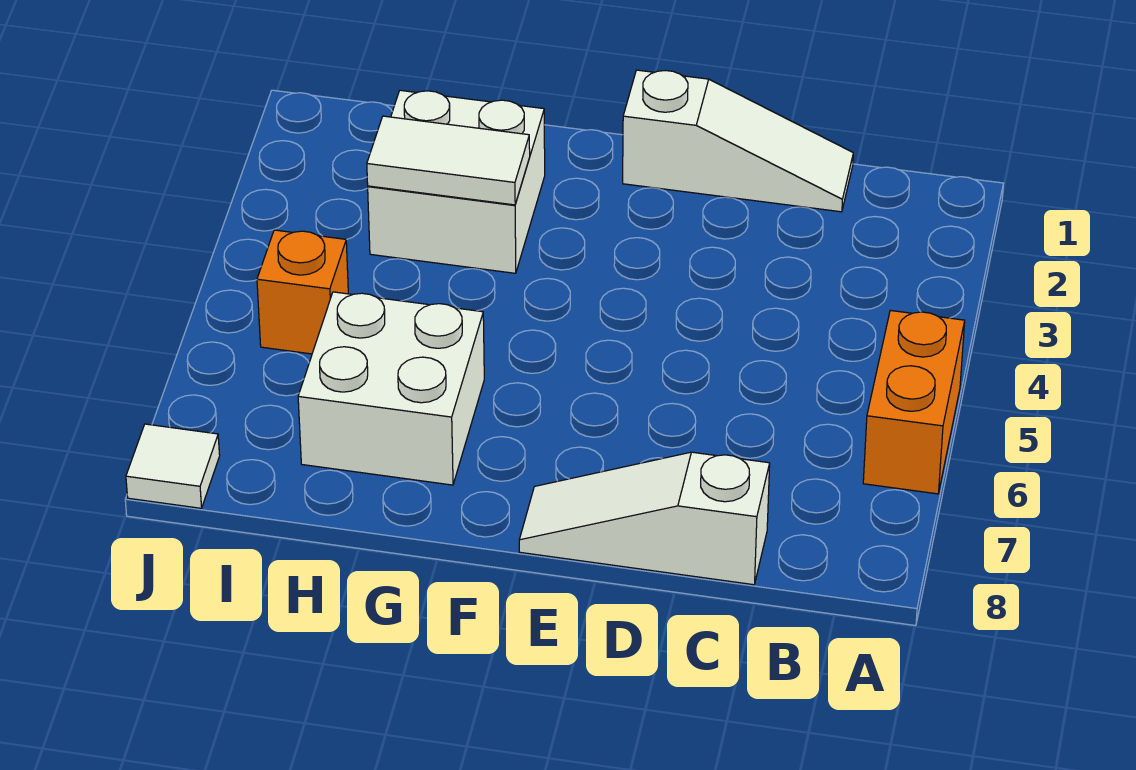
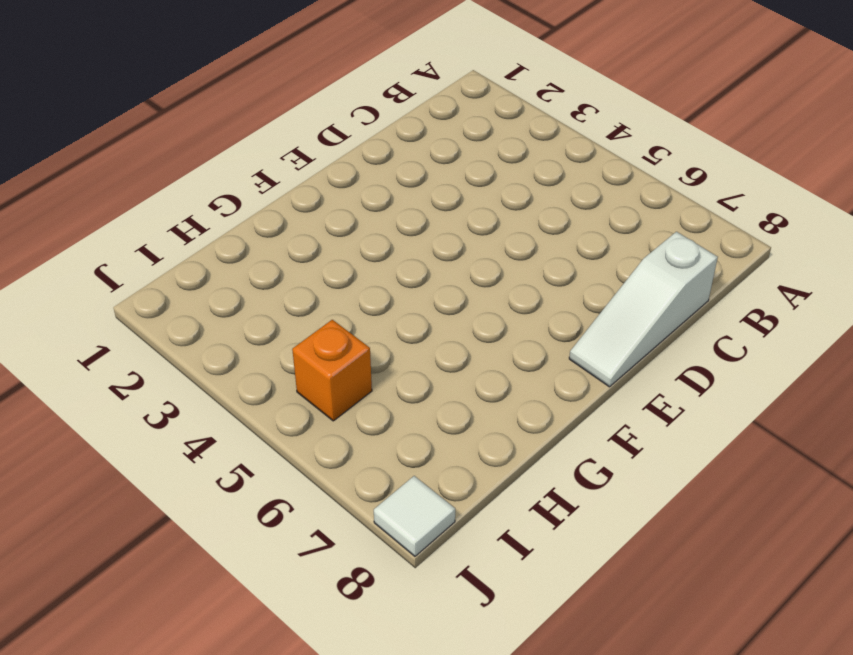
none -> orange brick A5:A6 level 1
none -> white slope C1:E1 level 1 top E

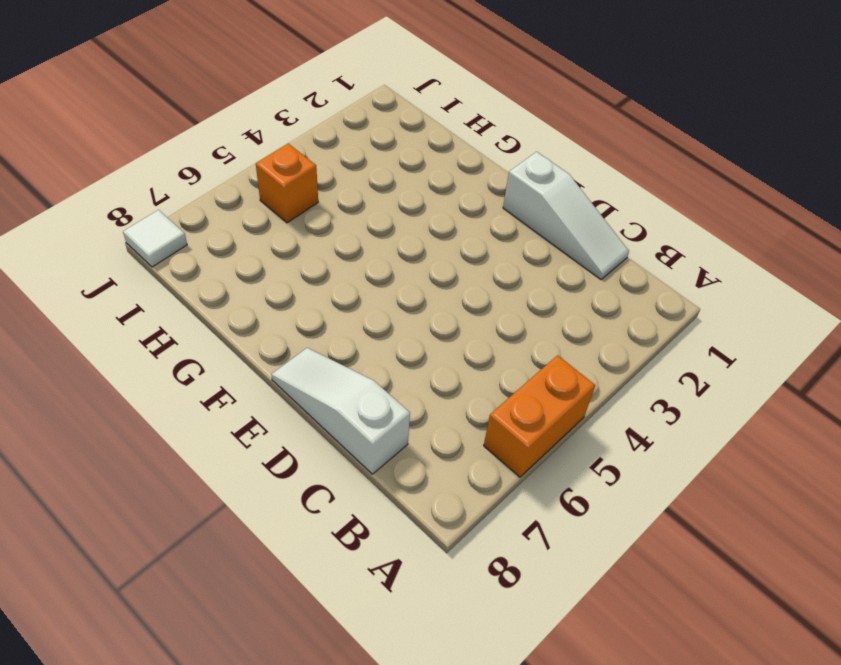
none -> white brick G2:H3 level 1
none -> white brick G6:H7 level 1

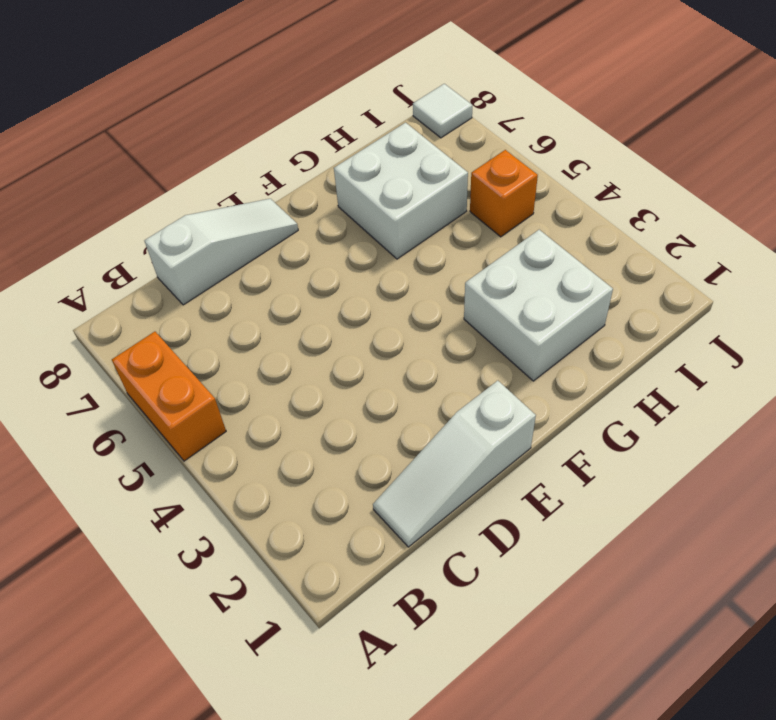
none -> white tile G3:H3 level 2

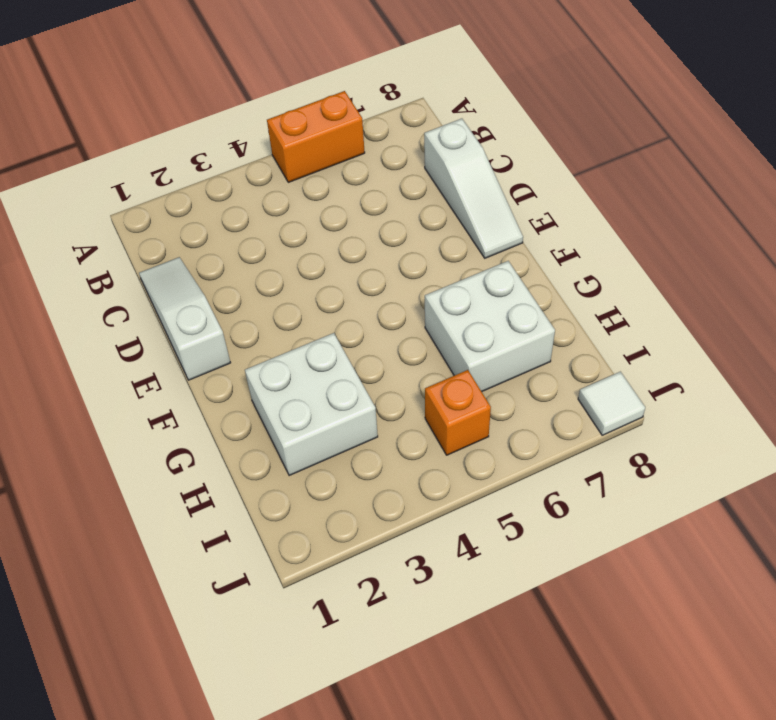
none -> white tile G3:H3 level 2

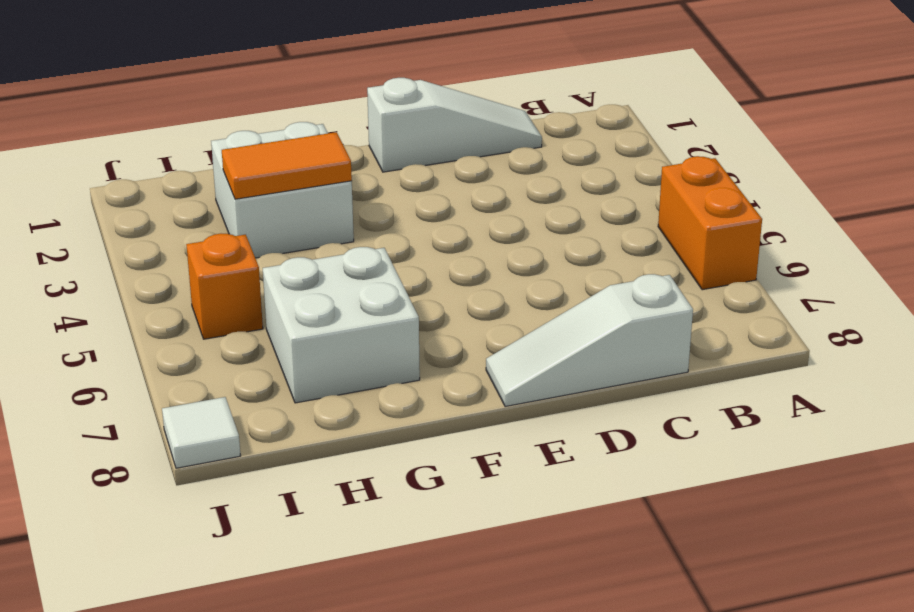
orange tile G3:H3 level 2 -> white tile G3:H3 level 2

